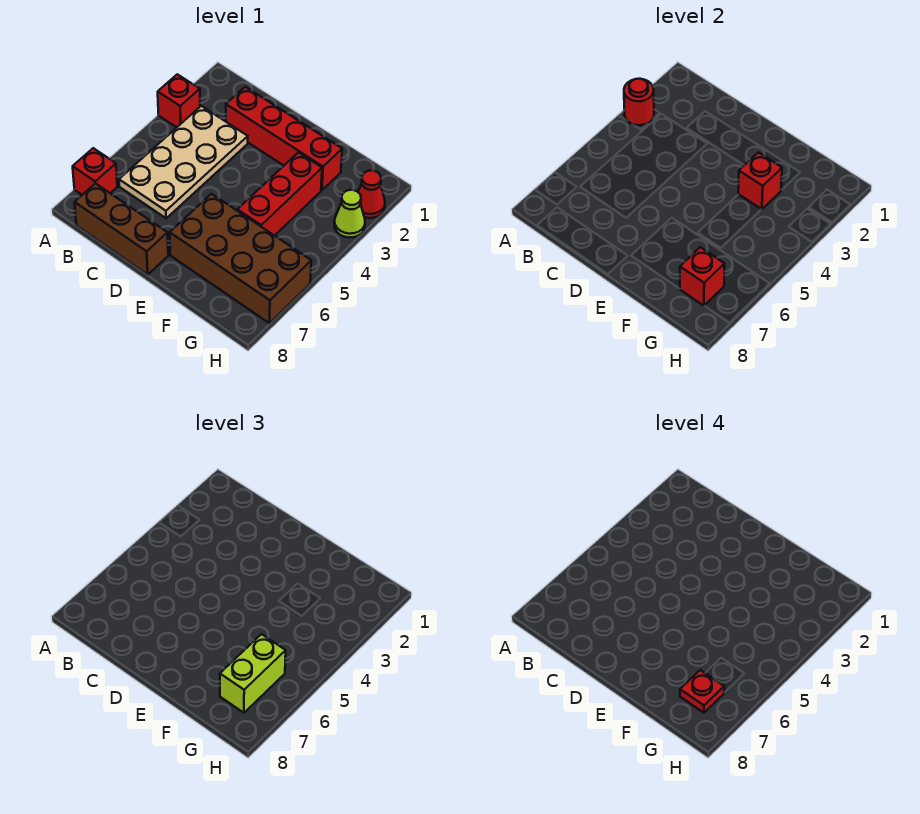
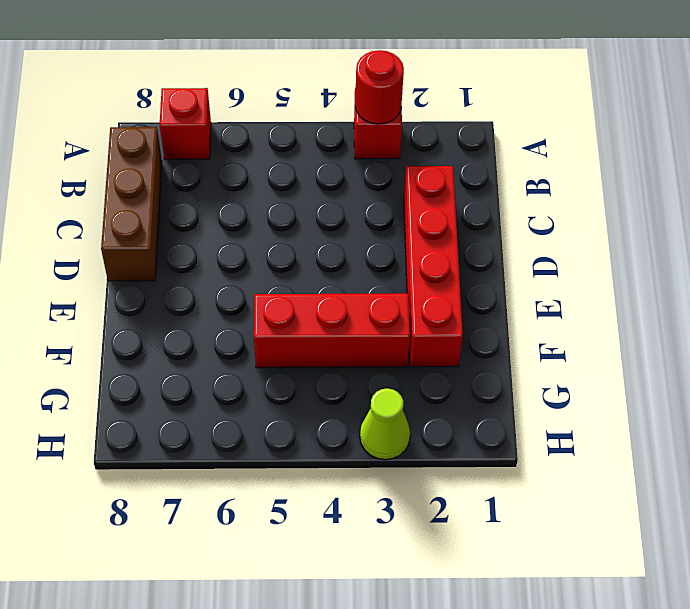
none -> tan plate B3:C6 level 1
none -> brown brick E6:H7 level 1
none -> red cone H2 level 1

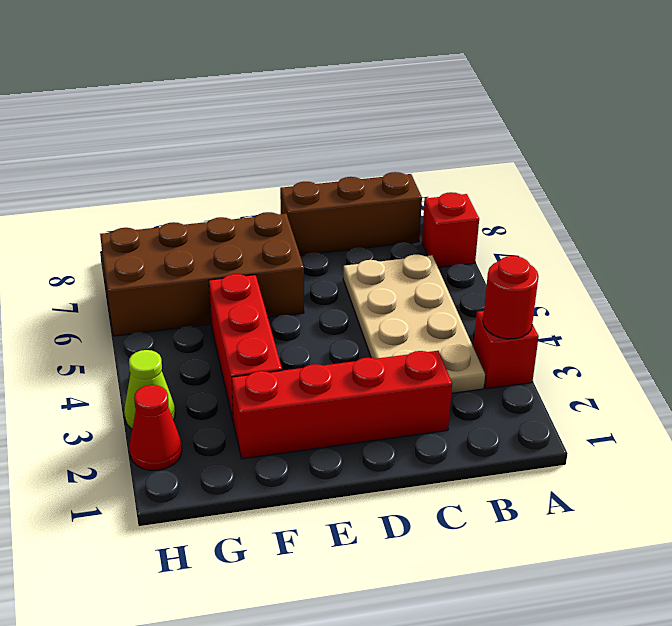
none -> red brick F3 level 2
none -> red brick G7 level 2
none -> lime brick G6:G7 level 3

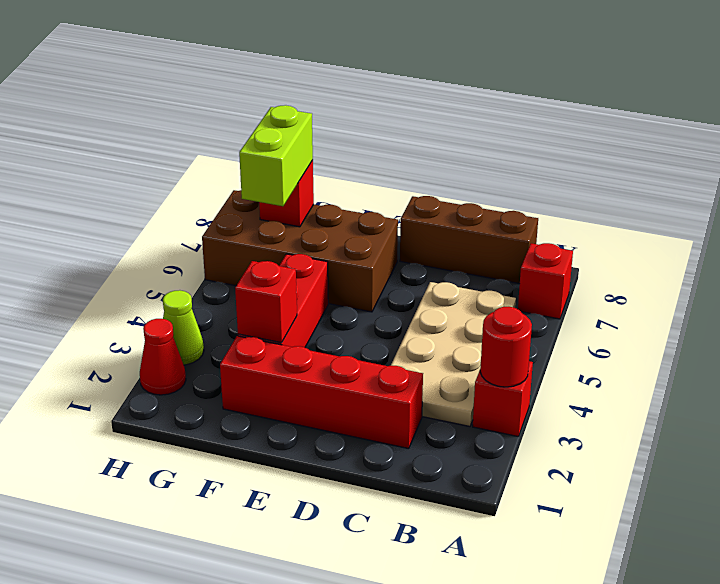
none -> red plate G7 level 4

